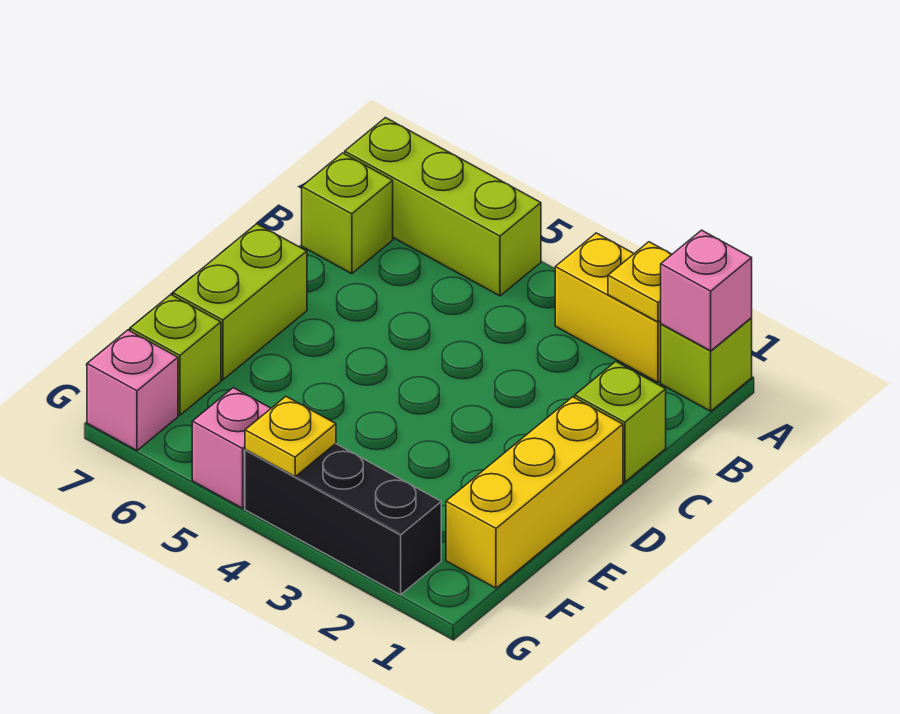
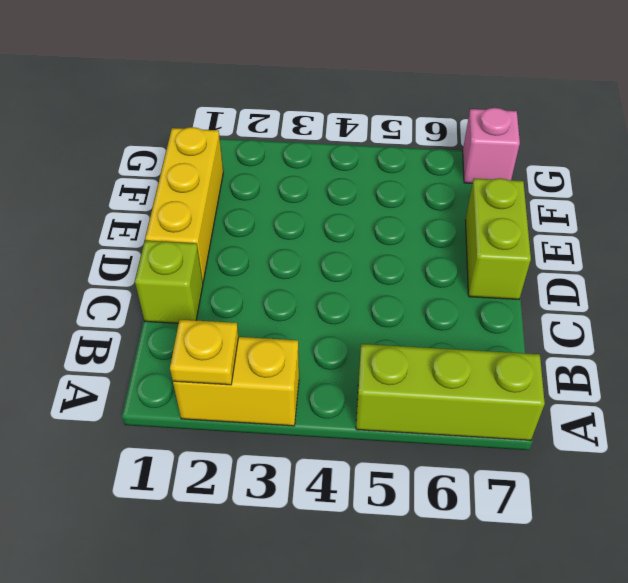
none -> lime brick A1 level 1
none -> lime brick B7 level 1
none -> lime brick F7 level 1

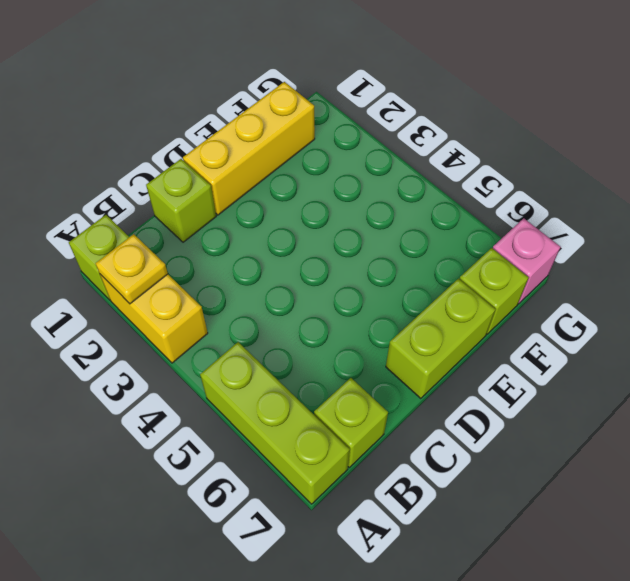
none -> black brick G2:G4 level 1
none -> pink brick G5 level 1
none -> pink brick A1 level 2

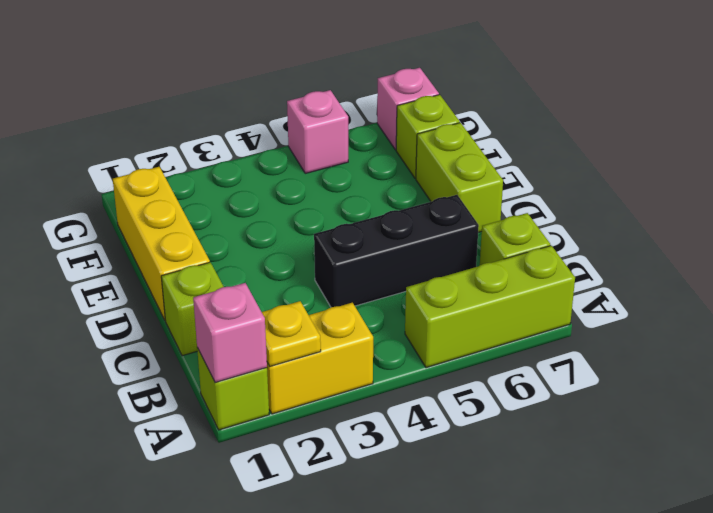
black brick C4:C6 level 1 -> black brick G2:G4 level 1
none -> yellow plate G4 level 2

